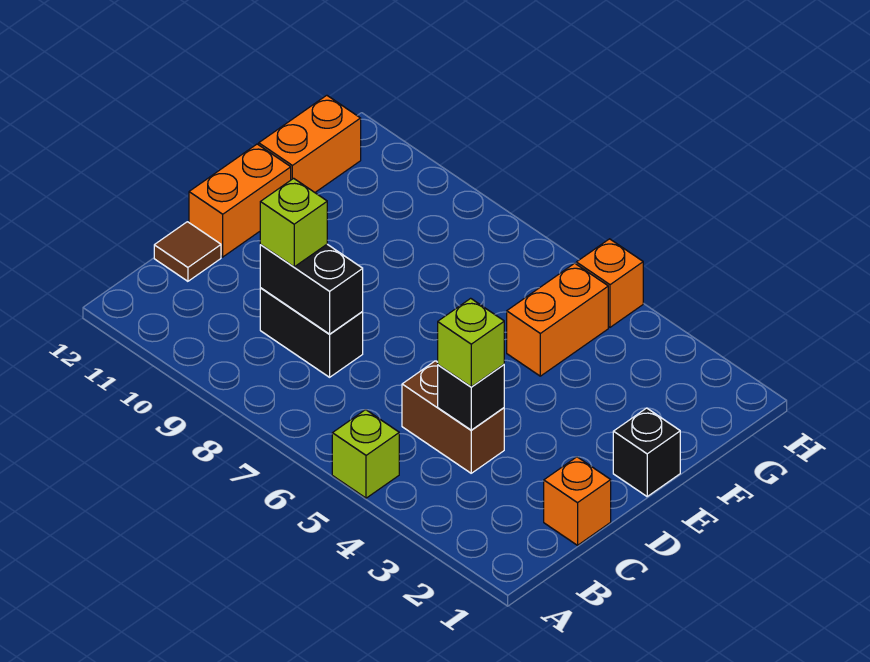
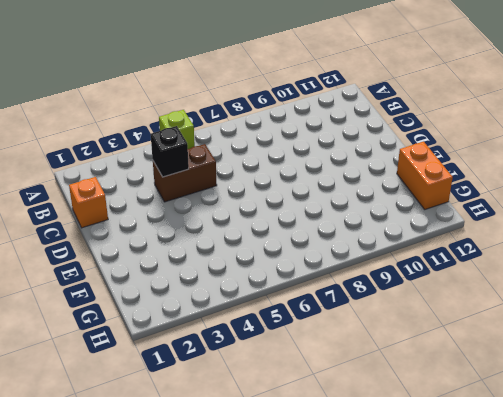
none -> black brick C8:C9 level 1
none -> brown tile C12 level 1
none -> orange brick D12:E12 level 1

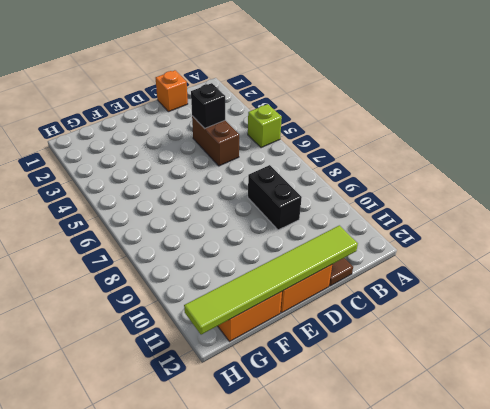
lime tile C12:H12 level 2 -> none
none -> black brick E1 level 1
none -> orange brick F5:G5 level 1
none -> orange brick H5 level 1

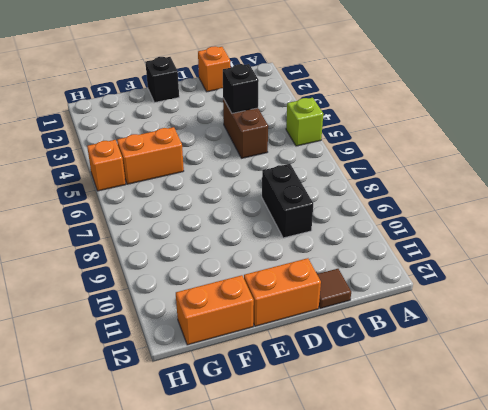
none -> black brick C8:C9 level 2
none -> lime brick C4 level 3
none -> lime brick C9 level 3

